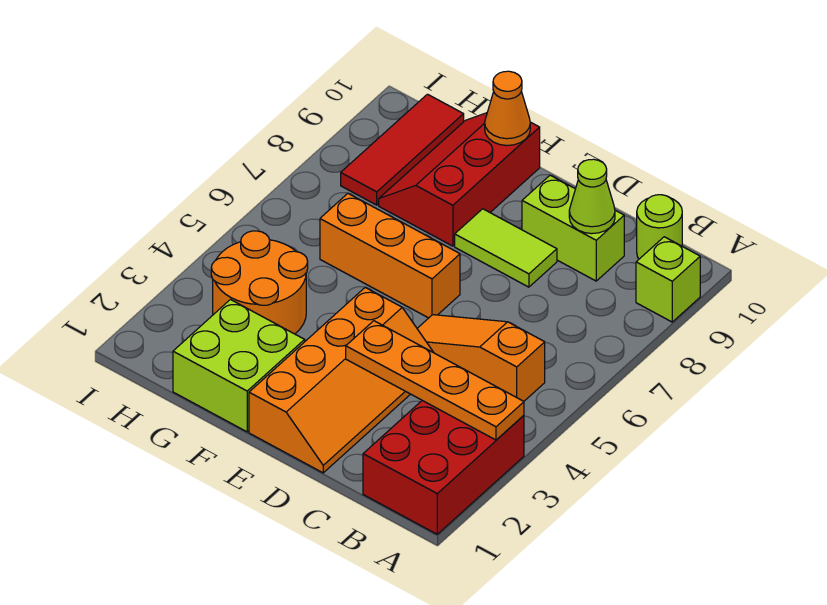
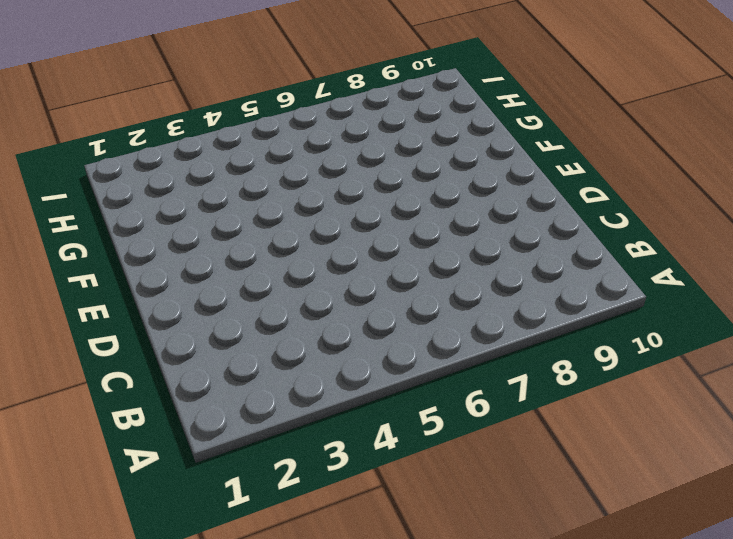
none -> red brick A1:B3 level 1
none -> lime brick A9 level 1
none -> orange slope B5:D5 level 1 top B

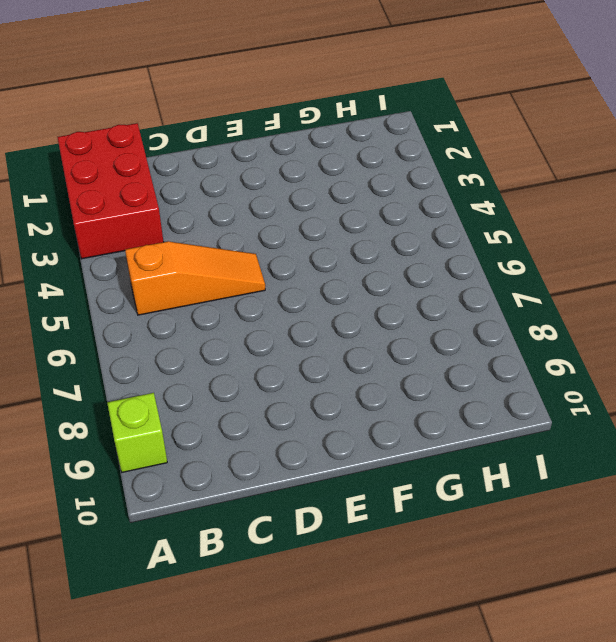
none -> lime round brick B10 level 1
none -> lime brick C9:D9 level 1
none -> orange slope D1:E4 level 1 top E

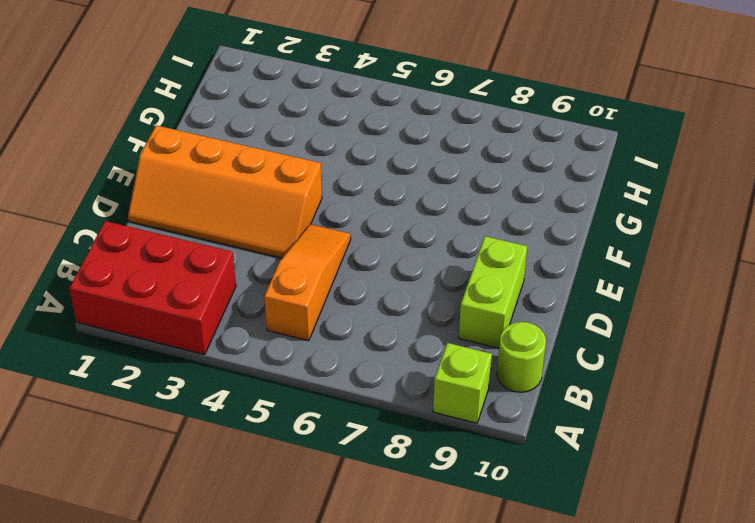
none -> lime tile D8:E8 level 1
none -> orange brick E6:G6 level 1
none -> lime brick F1:G2 level 1

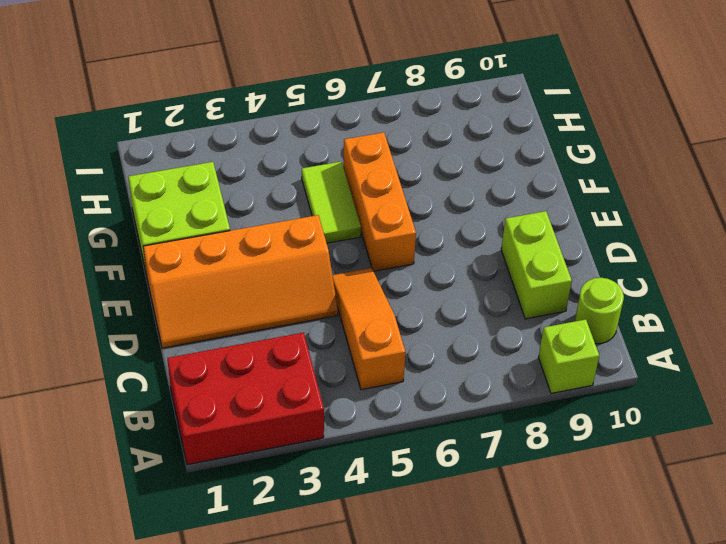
lime tile F5:G5 level 1 -> lime tile D8:E8 level 1
none -> red slope F8:G10 level 1 top F
none -> orange round brick G3:H4 level 1
none -> red tile H8:H10 level 1

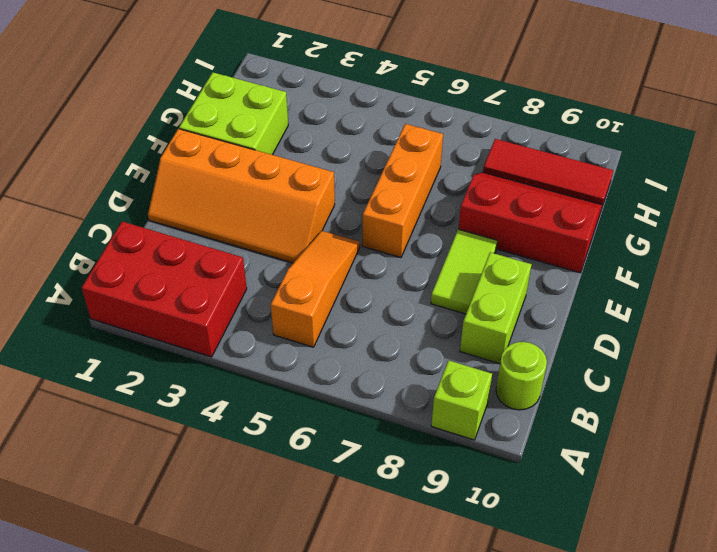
none -> orange round brick G3:H4 level 1
none -> orange plate A3:D3 level 2
none -> lime cone C9 level 2

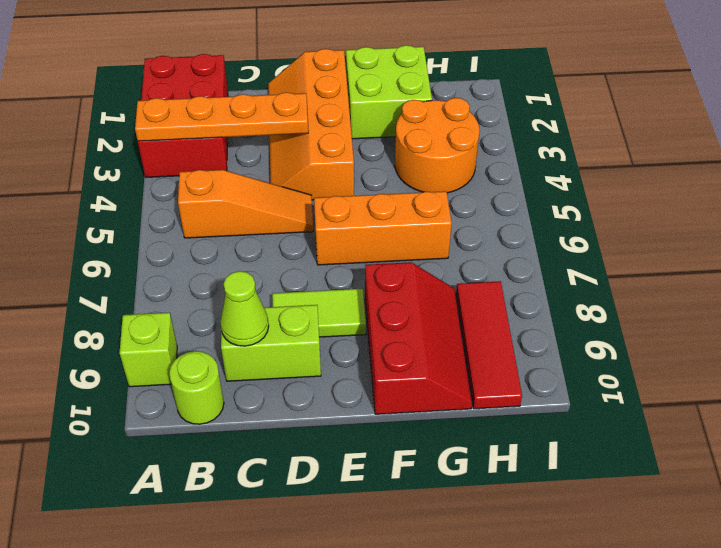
none -> orange cone F10 level 2

